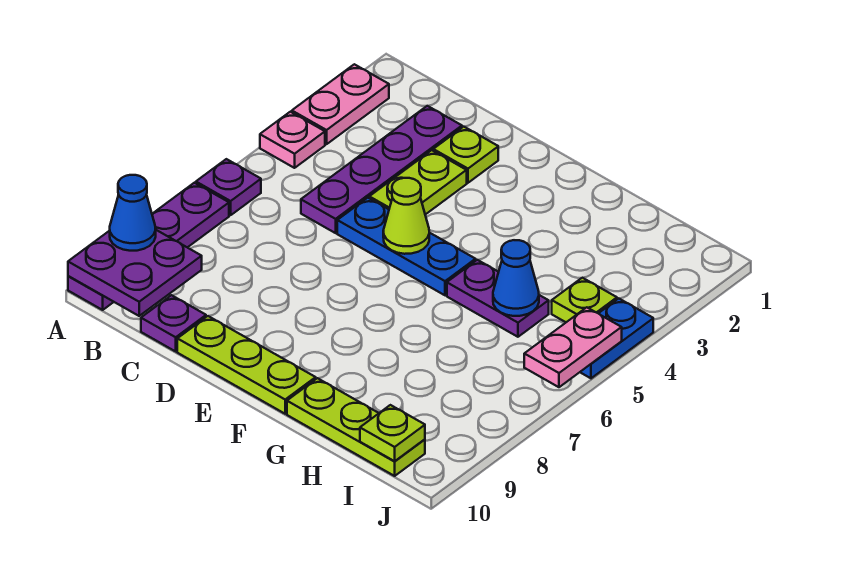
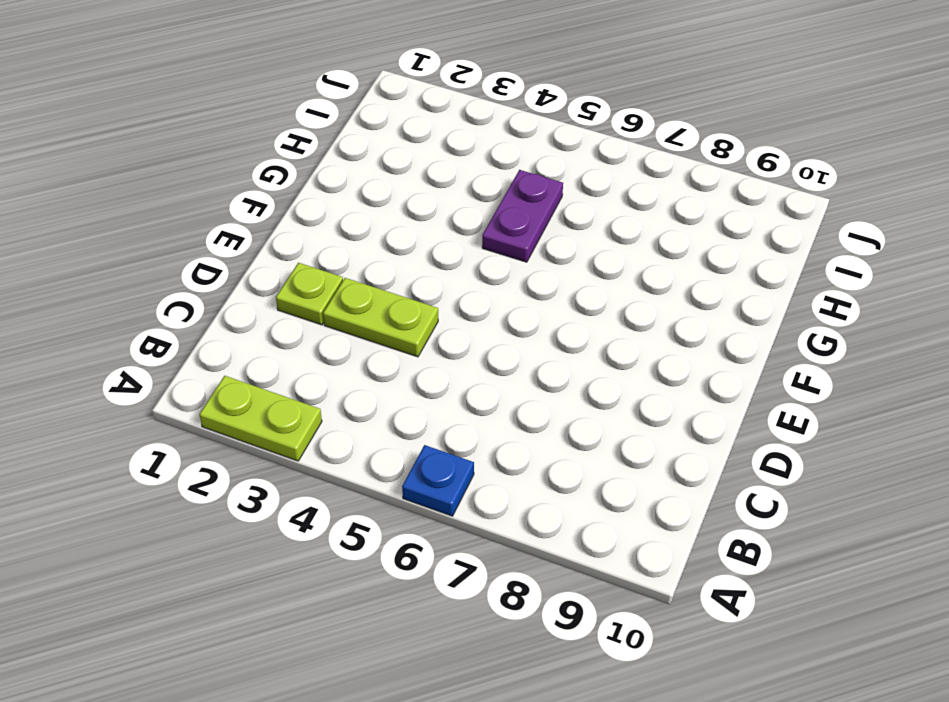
lime plate A2:A3 level 1 -> pink plate A2:A3 level 1
blue plate A6 level 1 -> purple plate A6 level 1
none -> pink plate A4 level 1
none -> purple plate A7:A10 level 1
none -> purple plate C2:C5 level 1

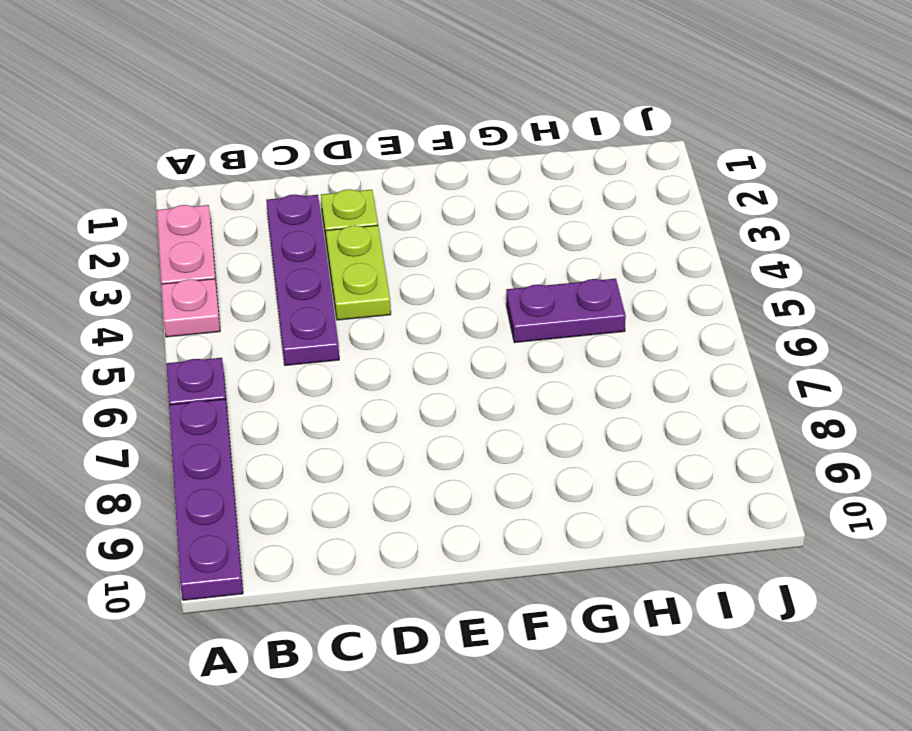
none -> purple plate C10 level 1
none -> blue plate D5:F5 level 1
none -> lime plate D10:F10 level 1

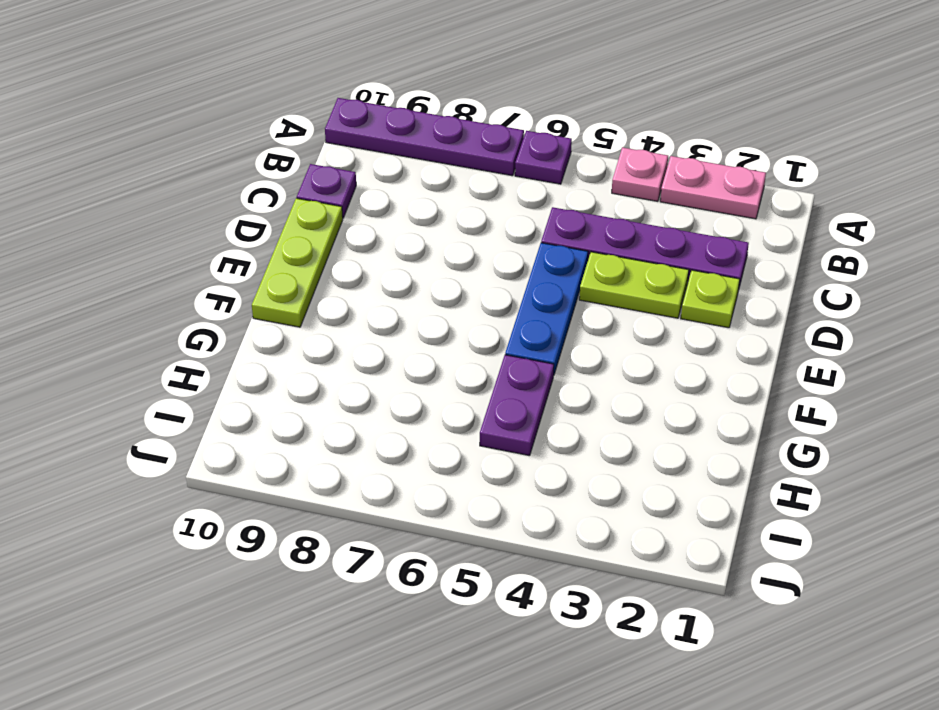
none -> lime plate G10:I10 level 1
none -> lime plate I4 level 1
none -> blue plate J4:J5 level 1

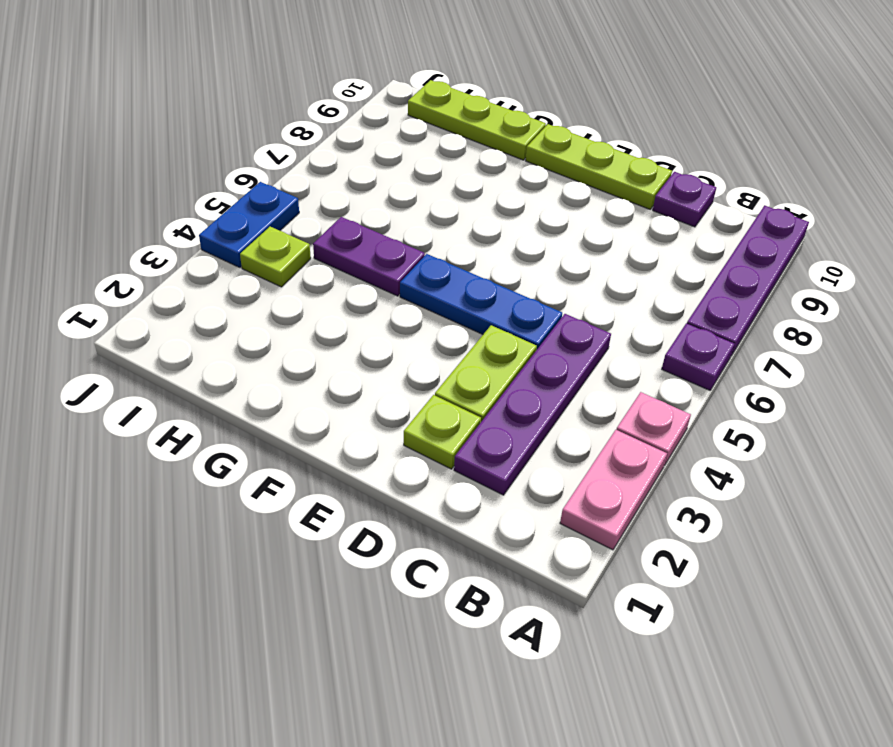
none -> purple plate A9:B10 level 2
none -> lime cone E5 level 2
none -> blue cone H5 level 2

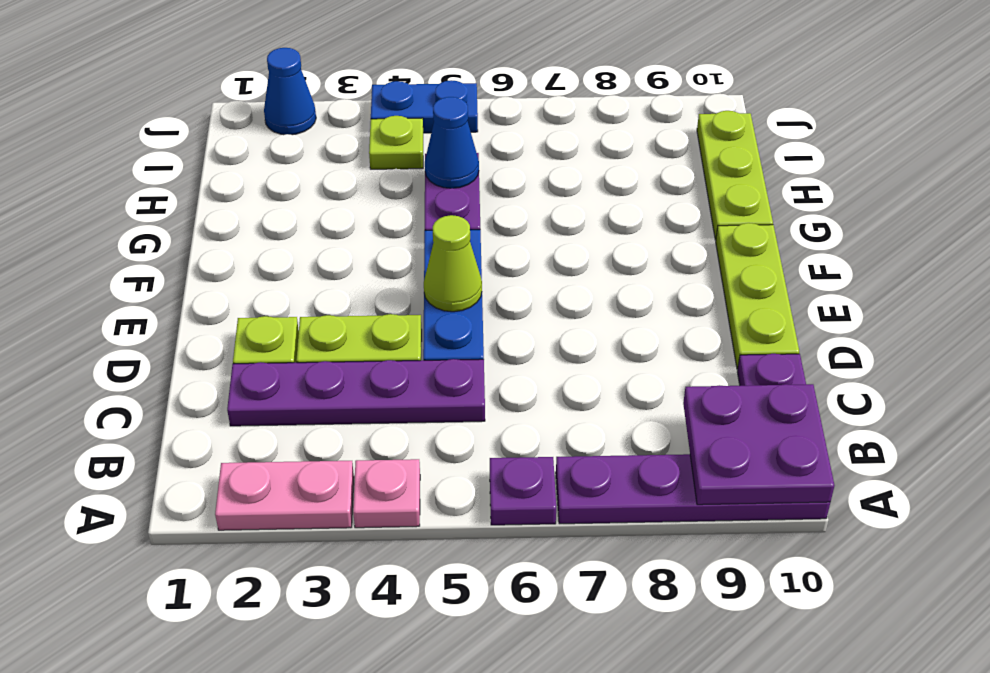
blue cone J2 level 1 -> blue cone A9 level 3
none -> lime plate I10 level 2
none -> pink plate J5:J6 level 2

